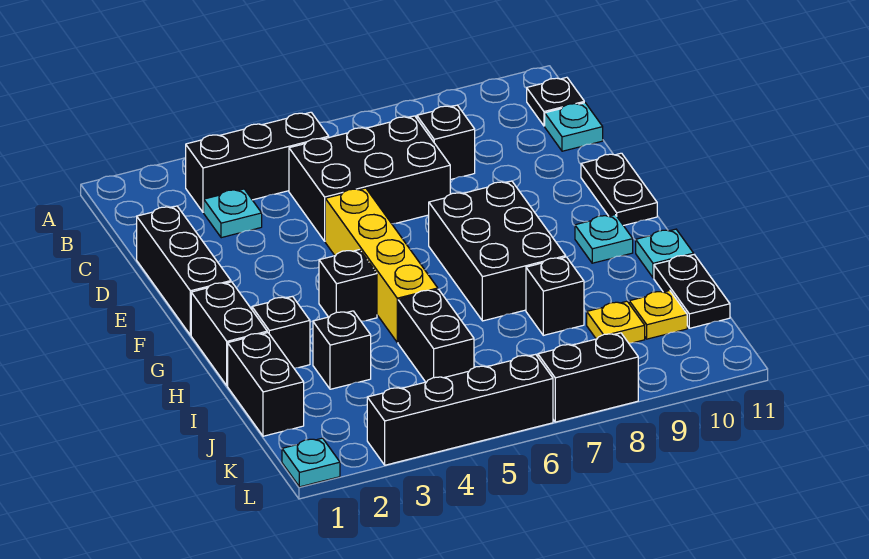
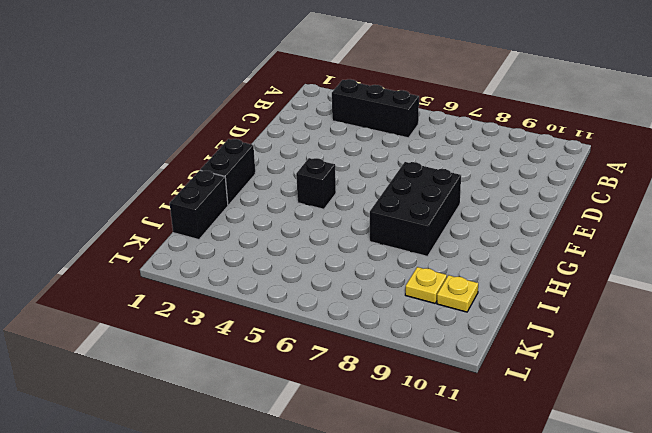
none -> black plate B11 level 1
none -> cyan plate C3 level 1
none -> black brick C5:D7 level 1

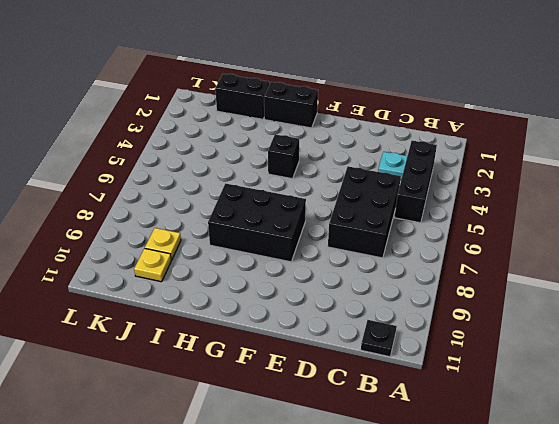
none -> black brick C8 level 1
none -> cyan plate C11 level 1
none -> black brick D1:F1 level 1

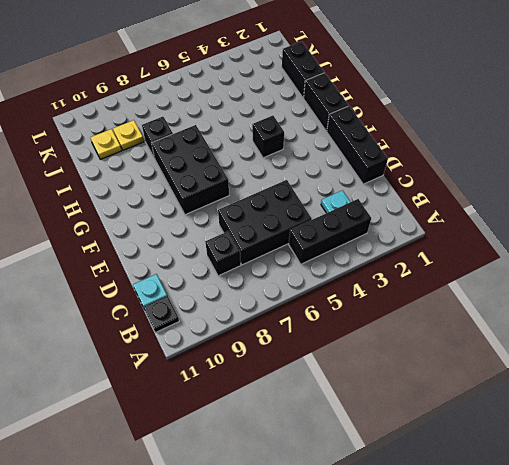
none -> yellow brick E5:H5 level 1
none -> black plate E11:F11 level 1
none -> cyan plate G10 level 1

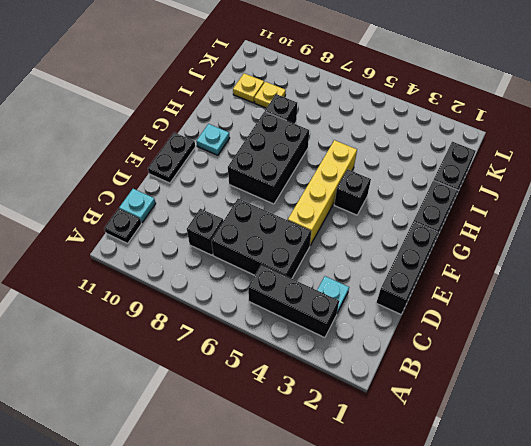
none -> black brick H2 level 1
none -> cyan plate H11 level 1
none -> black brick I3 level 1

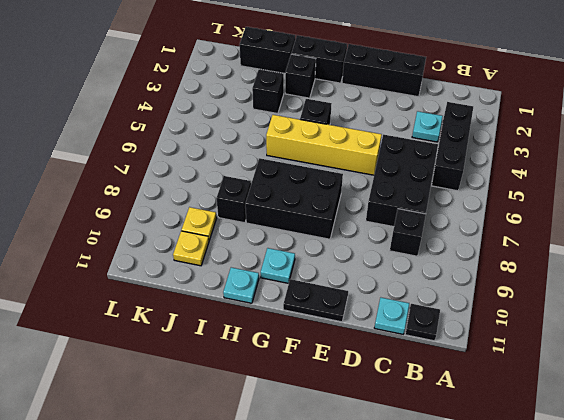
none -> black brick I5:J5 level 1
none -> black plate I11:J11 level 1
none -> cyan plate L1 level 1

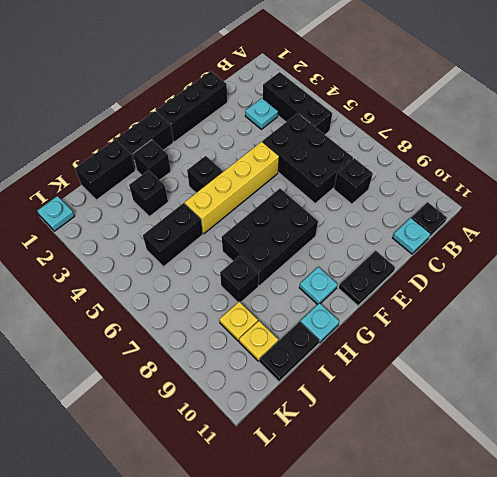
none -> black brick L3:L6 level 1
none -> black brick L7:L8 level 1

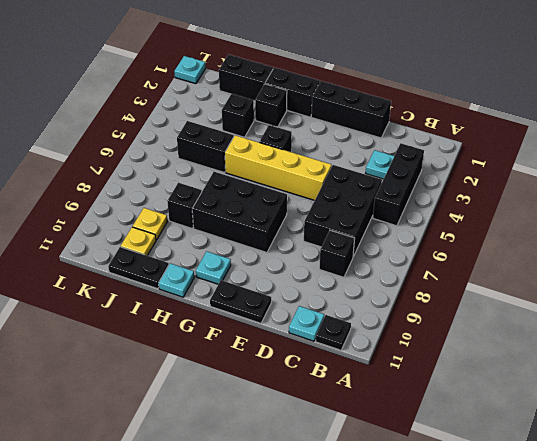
none -> black brick L3:L6 level 1
none -> black brick L7:L8 level 1

